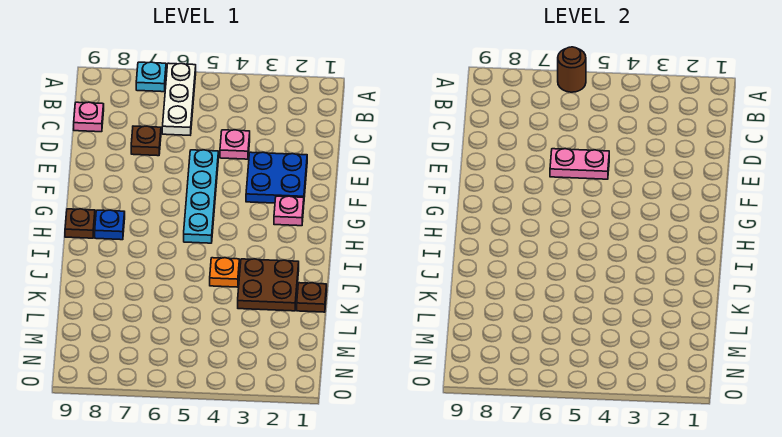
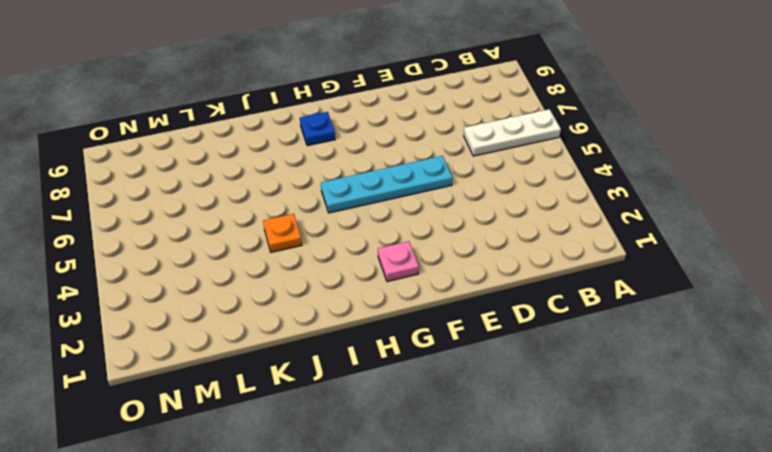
none -> cyan plate A7 level 1
none -> pink plate C9 level 1
none -> pink plate D4 level 1

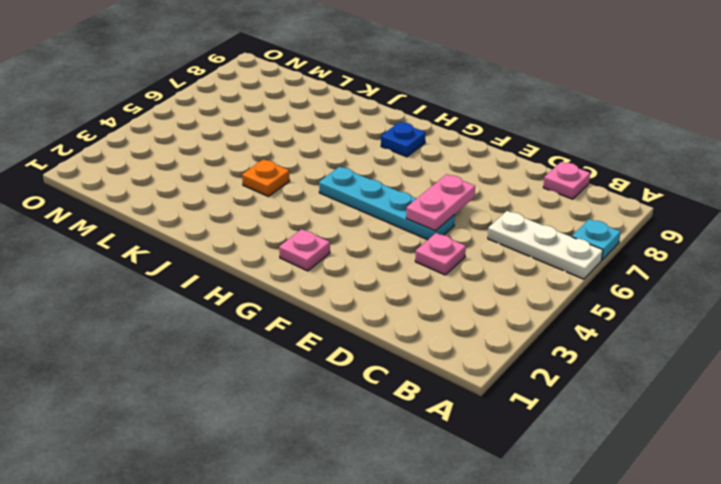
none -> brown plate D7 level 1
none -> blue plate E2:F3 level 1
none -> brown plate H9 level 1

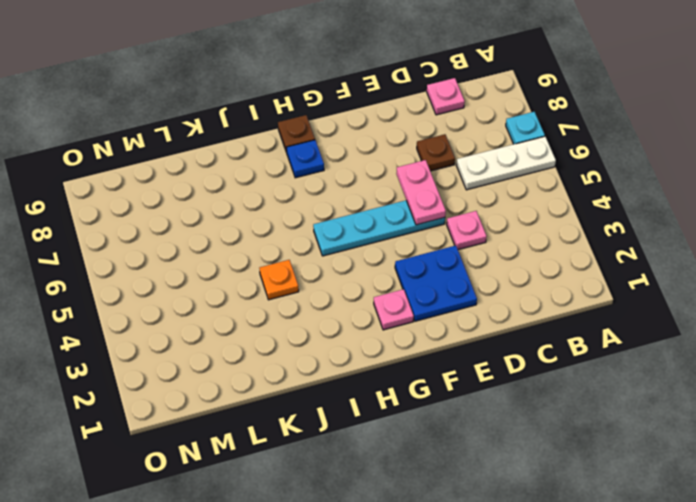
none -> brown plate J2:K3 level 1
none -> brown plate K1 level 1
none -> brown round brick A6 level 2

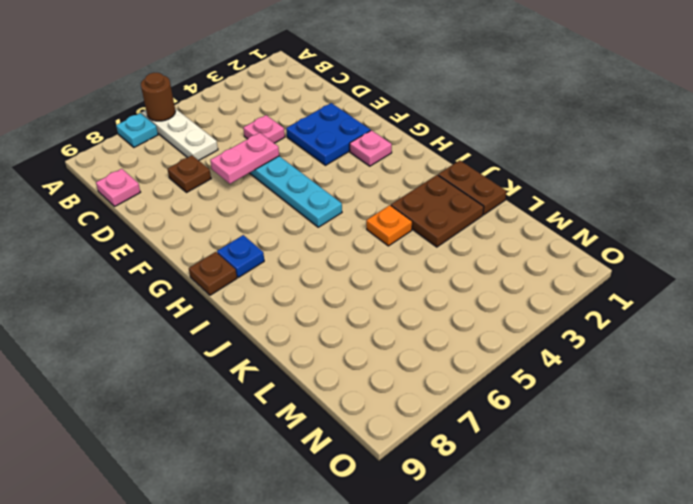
brown plate J1:K1 level 1 -> brown plate K1 level 1

